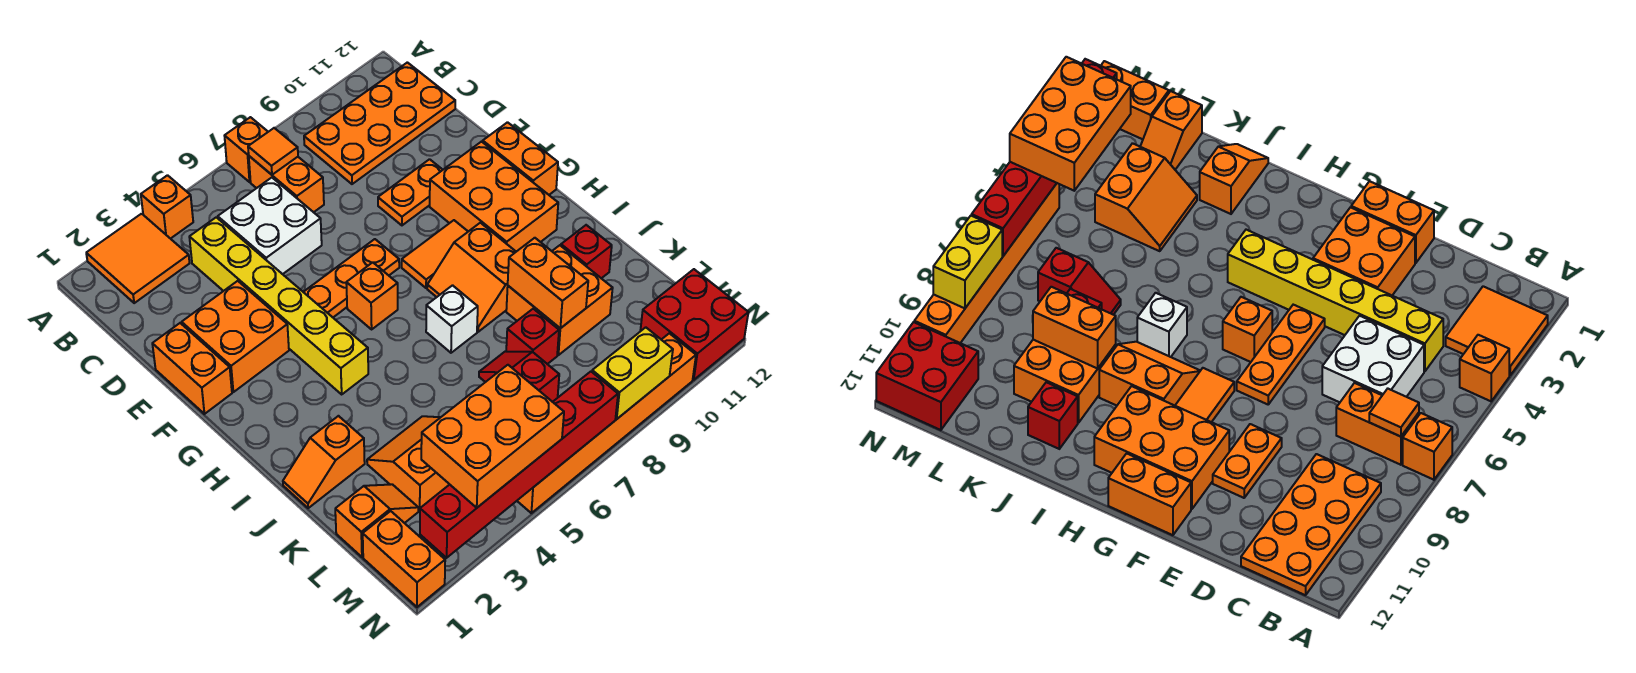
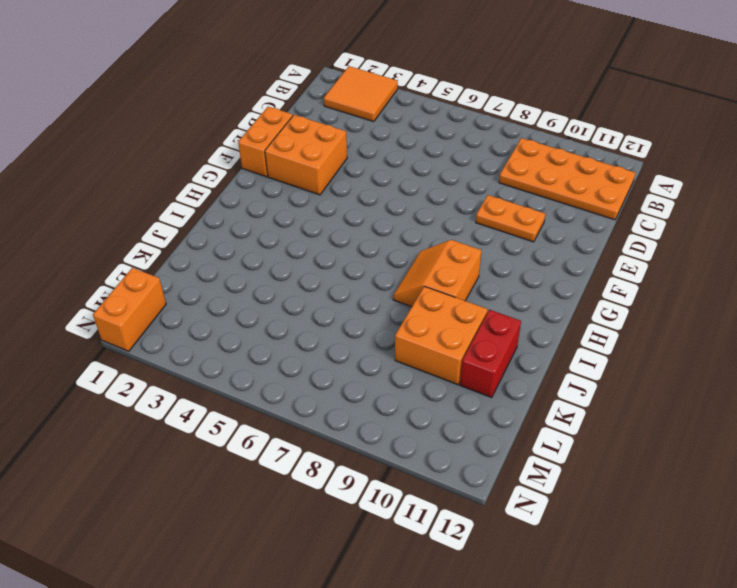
red brick J11:K11 level 1 -> red brick J11 level 1
none -> orange brick A4 level 1
none -> orange brick A7 level 1
none -> orange brick B7:C7 level 1
none -> yellow brick C4:H4 level 1

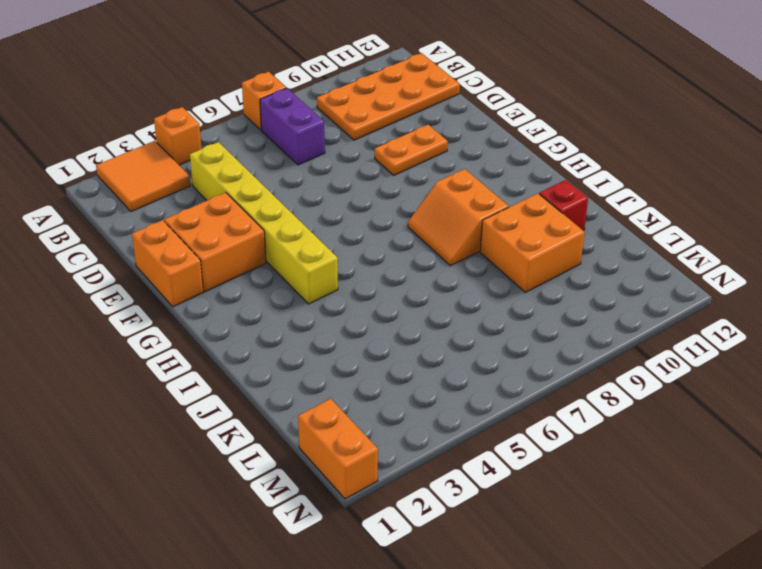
purple brick B7:C7 level 1 -> orange brick B7:C7 level 1
none -> white brick C5:D6 level 1
none -> orange plate F5:F7 level 1
none -> orange brick F10:H11 level 1
none -> orange brick F12:G12 level 1

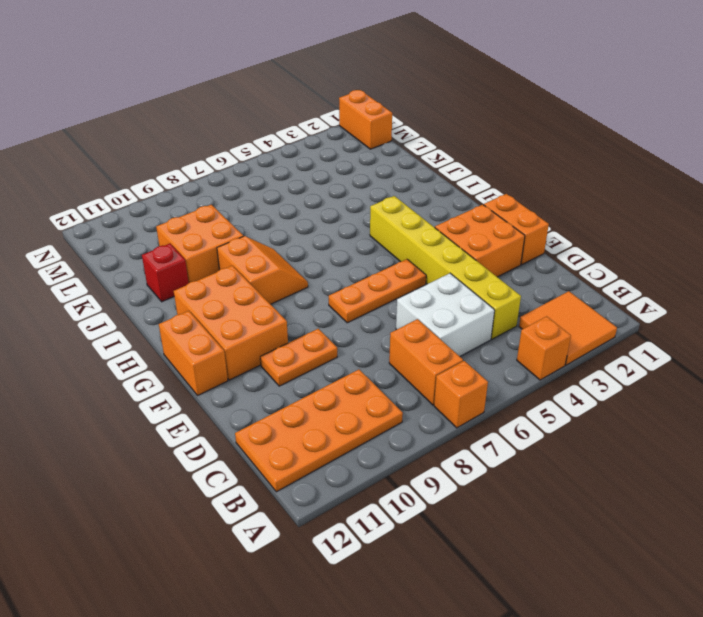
none -> orange brick G6 level 1
none -> orange tile G8:G9 level 1
none -> white brick I7 level 1
none -> orange slope J1:J2 level 1 top 2

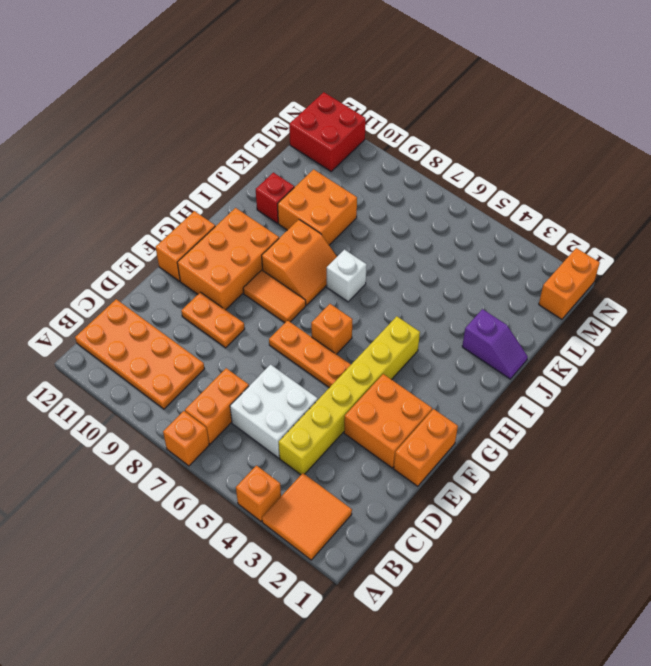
purple slope J1:J2 level 1 top 2 -> orange slope J1:J2 level 1 top 2
none -> orange slope K3:L4 level 1 top L
none -> red slope K7:L7 level 1 top L
none -> red brick K8 level 1
none -> orange slope L1:L2 level 1 top 1

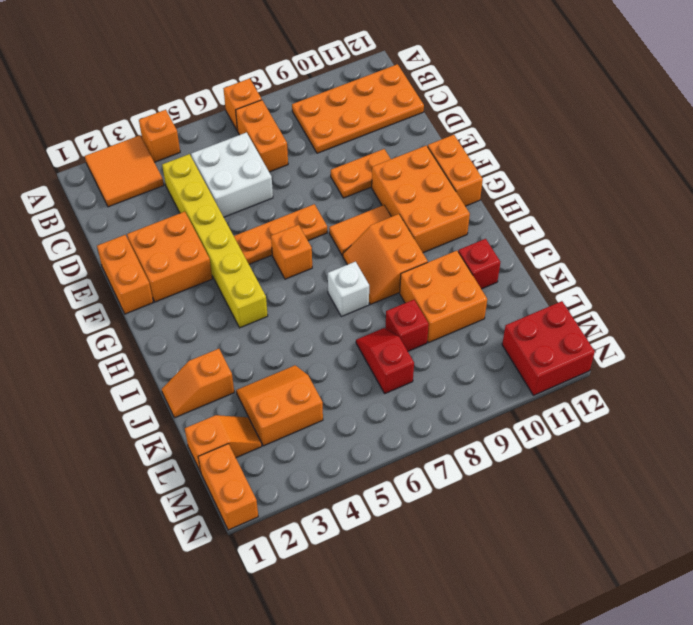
none -> orange brick N5:N10 level 1
none -> orange tile B7 level 2
none -> orange brick J9:K9 level 2
none -> red brick N2:N7 level 2

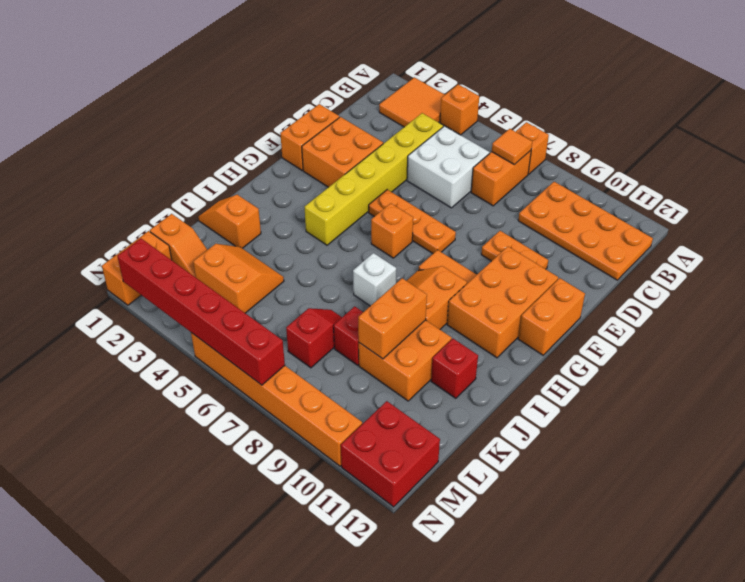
none -> yellow brick N8:N9 level 2
none -> orange brick M3:N5 level 3

